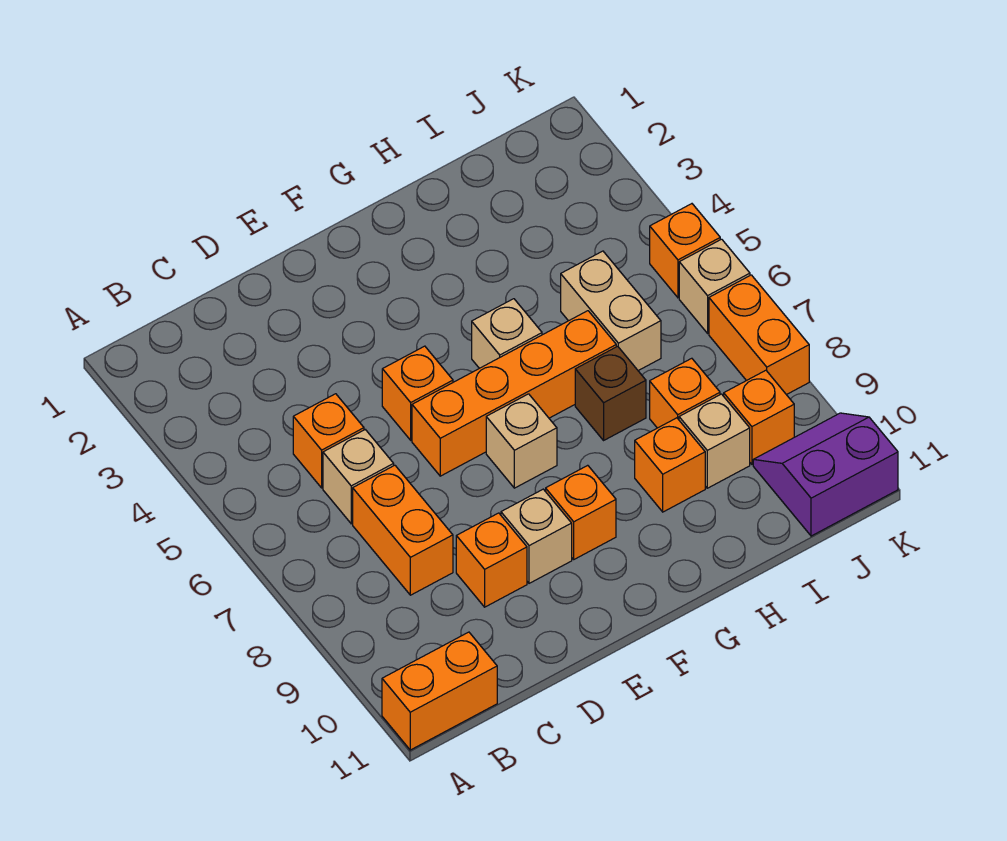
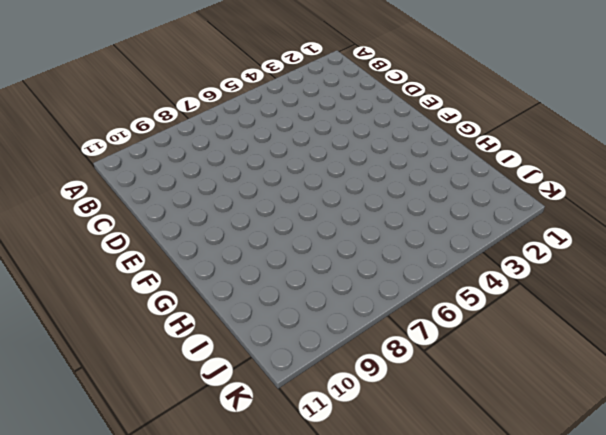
none -> orange brick A11:B11 level 1
none -> orange brick C5 level 1
none -> tan brick C6 level 1

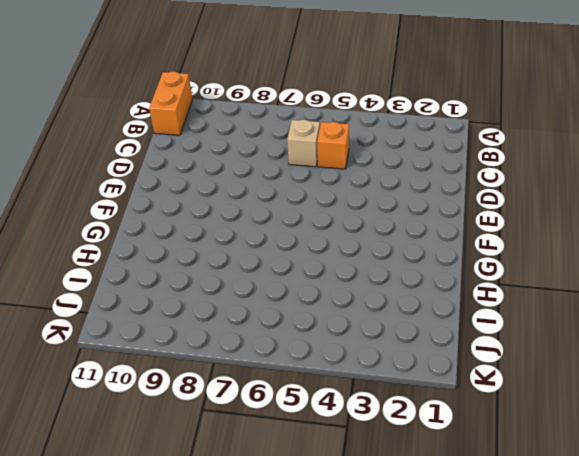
none -> orange brick C7:C8 level 1
none -> orange brick D9 level 1
none -> orange brick E5 level 1

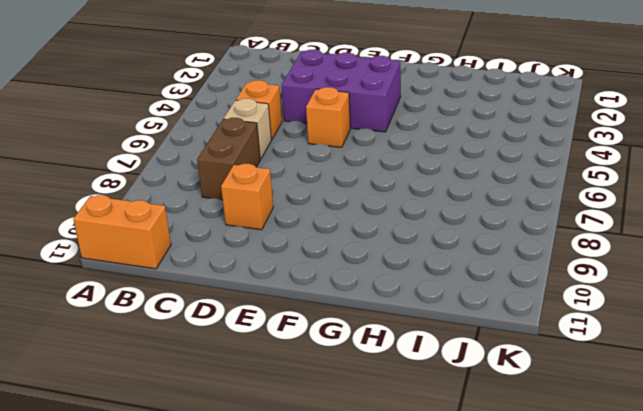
brown brick C7:C8 level 1 -> orange brick C7:C8 level 1
purple brick D3:F4 level 1 -> none
none -> orange brick E6:H6 level 1
none -> tan brick E9 level 1
none -> tan brick F7 level 1

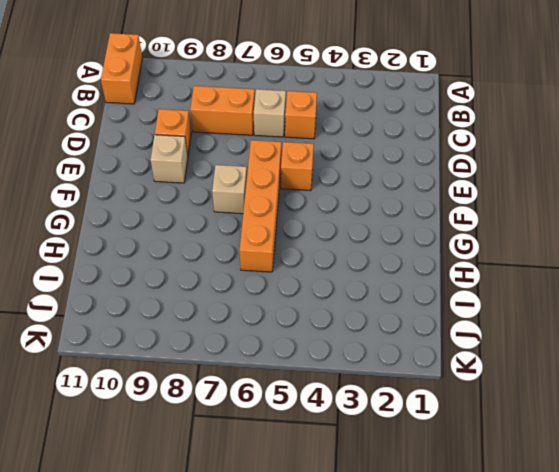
none -> orange brick F9 level 1
none -> tan brick G5 level 1
none -> brown brick H7 level 1

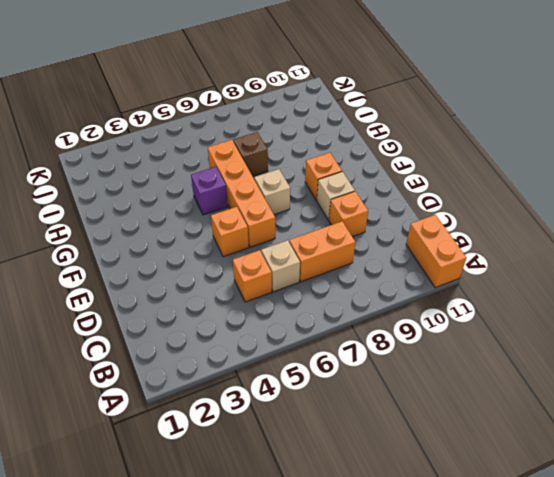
purple brick G5 level 1 -> tan brick G5 level 1
none -> orange brick H9 level 1
none -> tan brick I5:I6 level 1
none -> orange brick I8 level 1

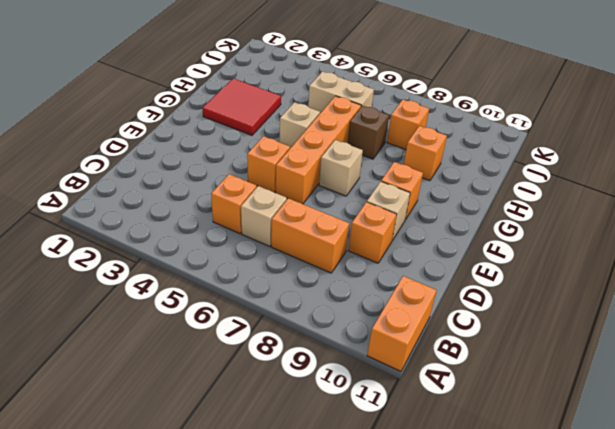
red tile G2:H3 level 1 -> none
none -> tan brick I9 level 1
none -> orange brick J9 level 1
none -> purple slope J10:K11 level 1 top 11

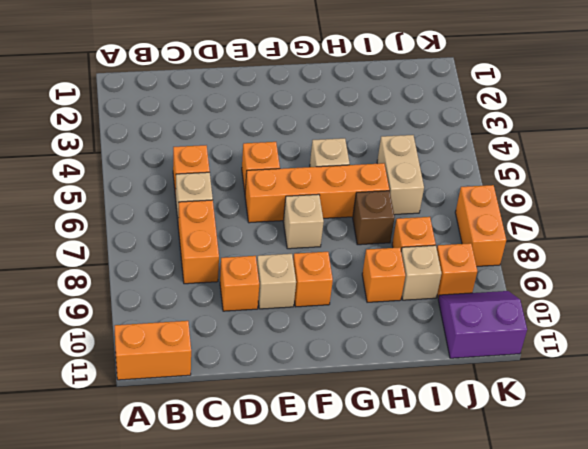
none -> orange brick K5 level 1
none -> tan brick K6 level 1

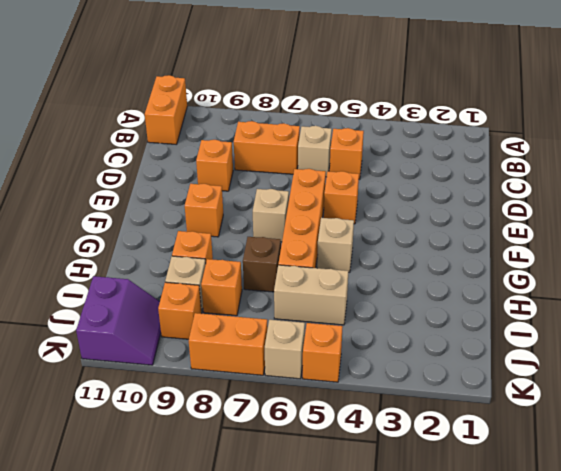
none -> tan brick E9 level 1

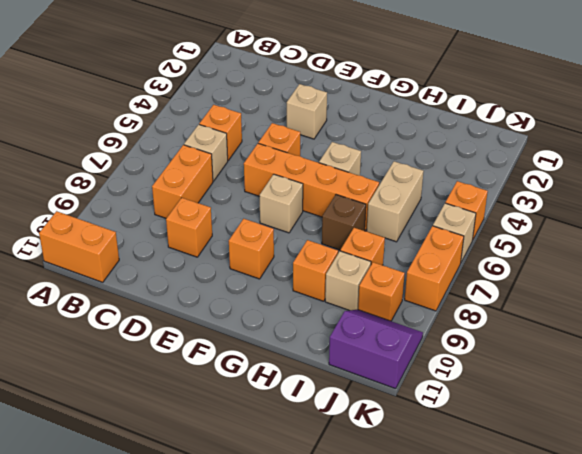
tan brick E3 level 1 -> tan brick E9 level 1

